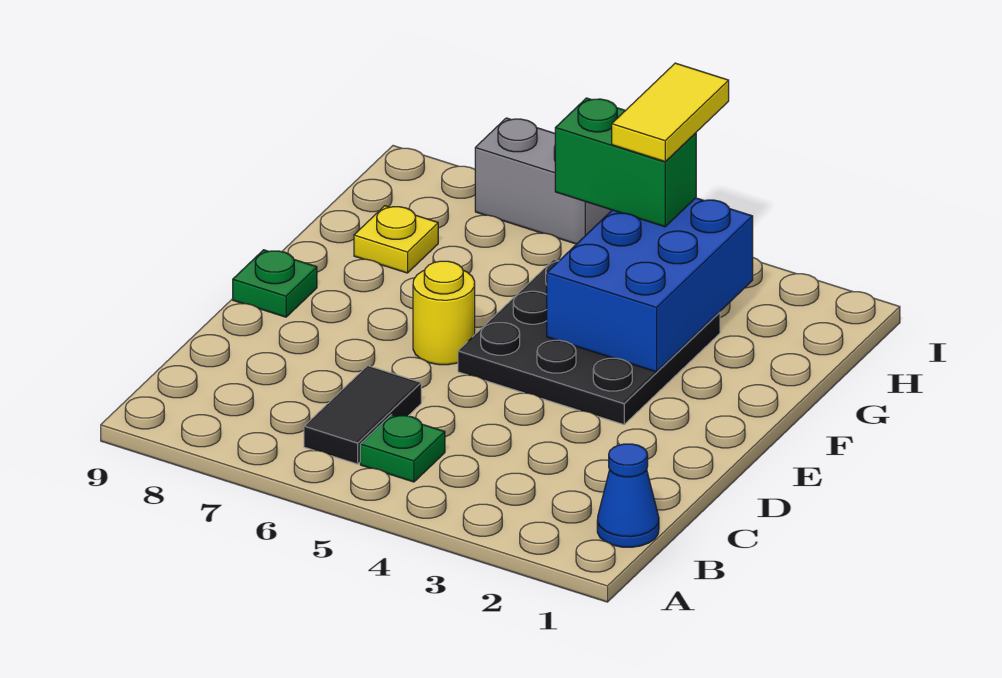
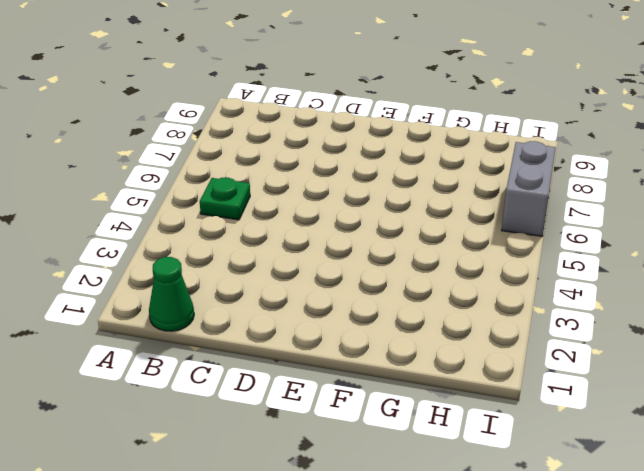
green cone B1 level 1 -> blue cone B1 level 1
none -> black tile B6:C6 level 1
none -> black plate E3:G5 level 1

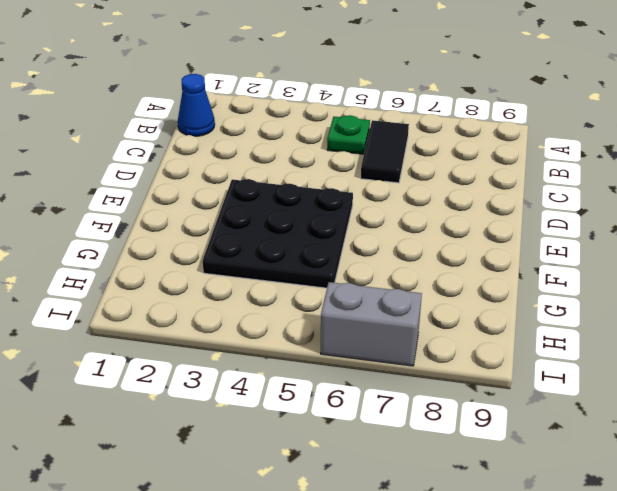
none -> yellow round brick E6 level 1
none -> green plate E9 level 1

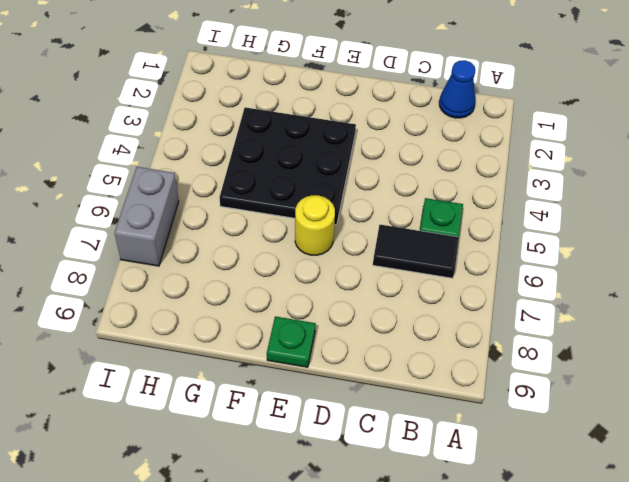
none -> yellow plate G8 level 1
none -> blue brick F3:H4 level 2

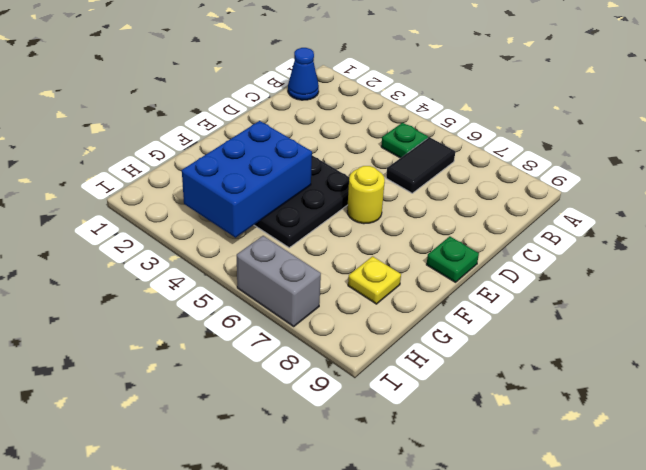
none -> green brick H4:H5 level 3
none -> yellow tile H4:I4 level 4

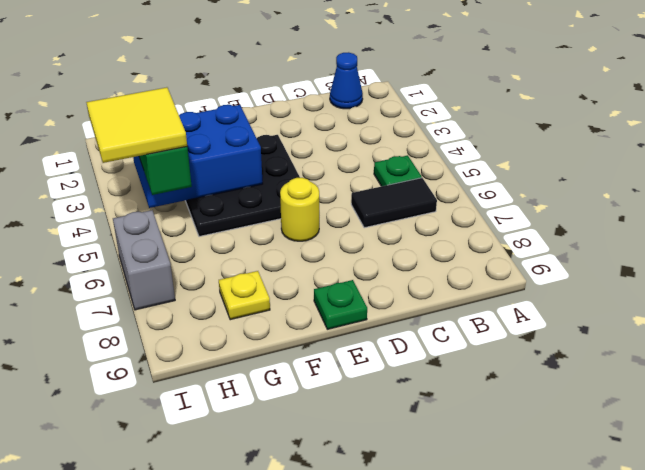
yellow tile H4:I5 level 4 -> yellow tile H4:I4 level 4

